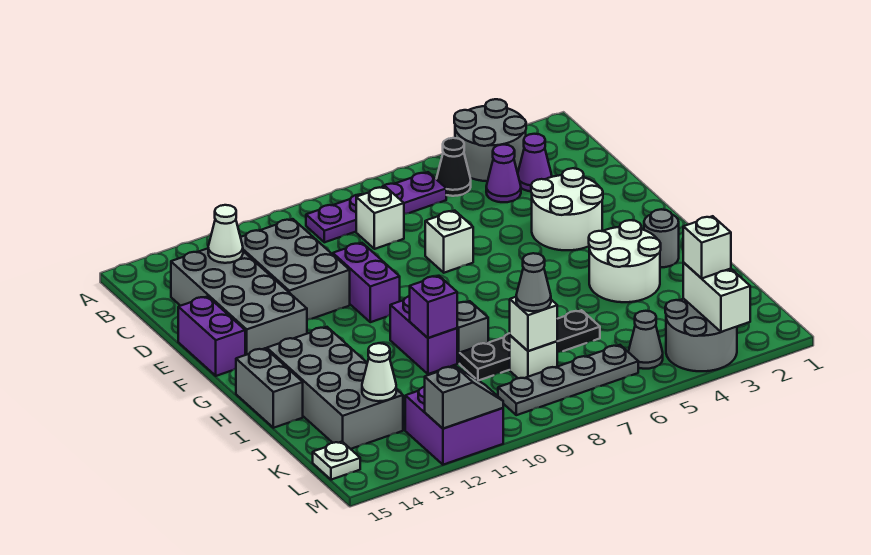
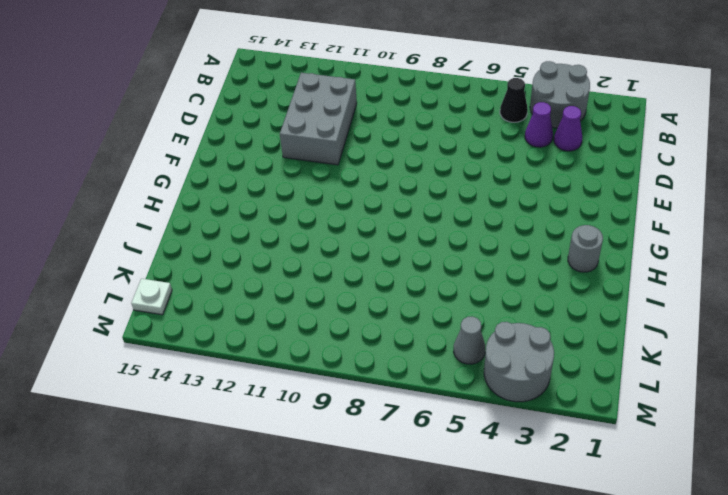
none -> purple plate B6:B9 level 1
none -> white brick C8 level 1
none -> grey brick C13:F14 level 1
none -> white round brick E3:F4 level 1

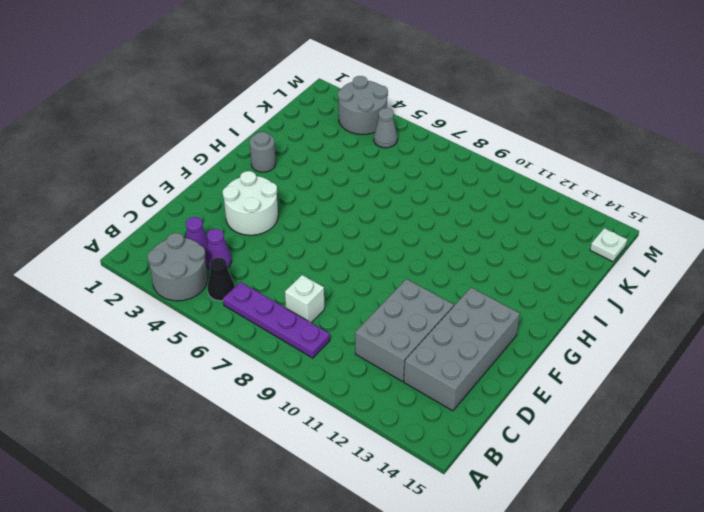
none -> white brick E7 level 1
none -> purple brick E10:F10 level 1
none -> purple brick E15:F15 level 1
none -> white round brick H3:I4 level 1

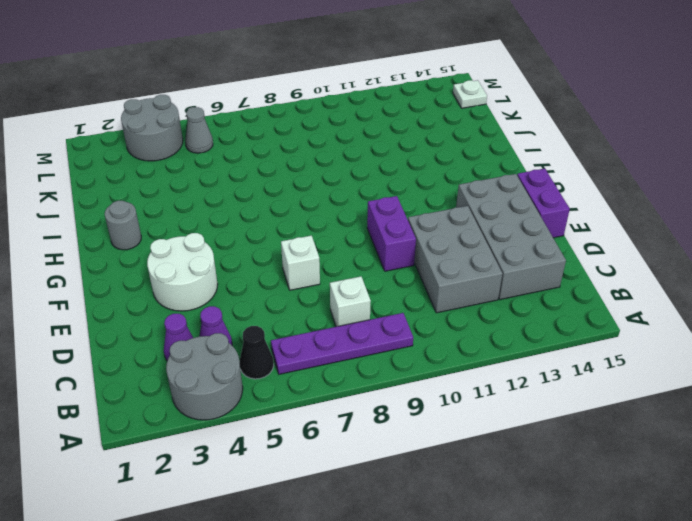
none -> white round brick H3:I4 level 1
none -> purple brick H10:I10 level 1
none -> grey brick H13:K14 level 1
none -> grey brick H15:I15 level 1

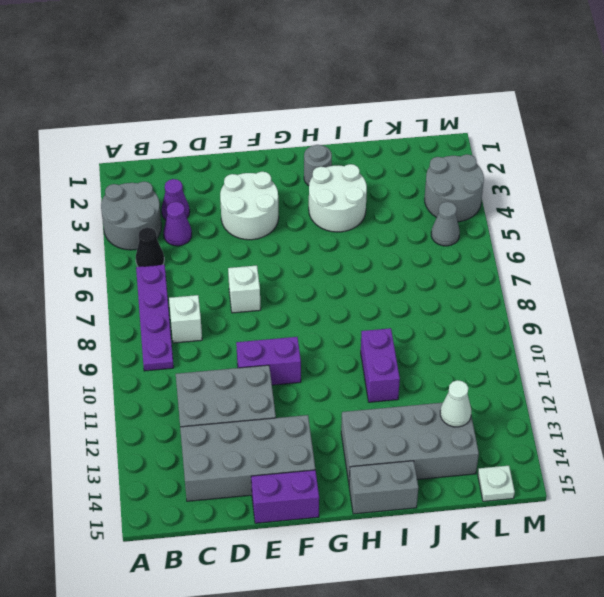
purple brick I10:I11 level 1 -> purple brick H10:I10 level 1
none -> grey brick I9 level 1
none -> black plate J6:J9 level 1
none -> white brick K8 level 1
none -> grey plate L6:L9 level 1

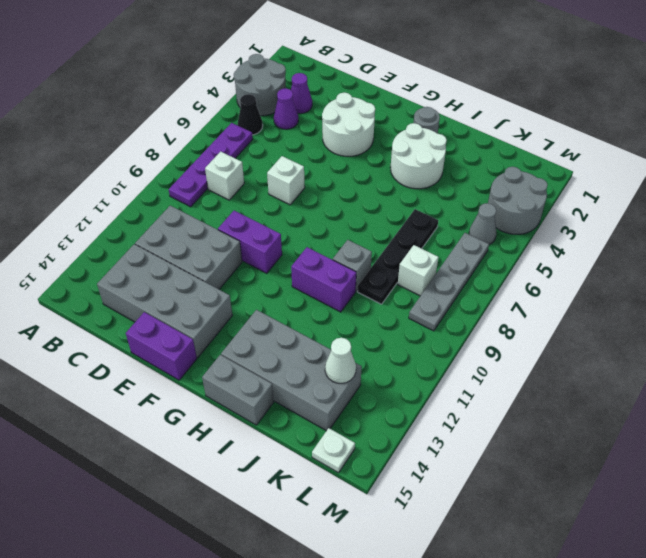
none -> purple brick L11:M12 level 1
none -> white cone C13 level 2
none -> purple brick I10 level 2
none -> white brick K8 level 2

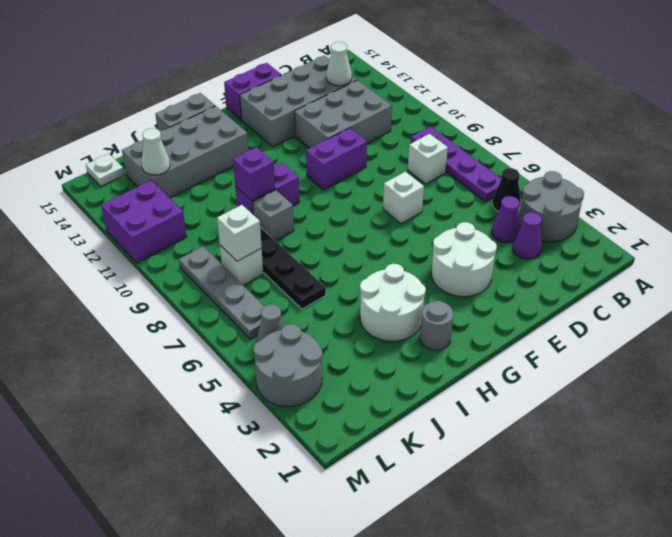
none -> white brick L3:M3 level 2
none -> grey slope M11:M12 level 2 top 12
none -> grey cone K8 level 3
none -> white brick L3 level 3

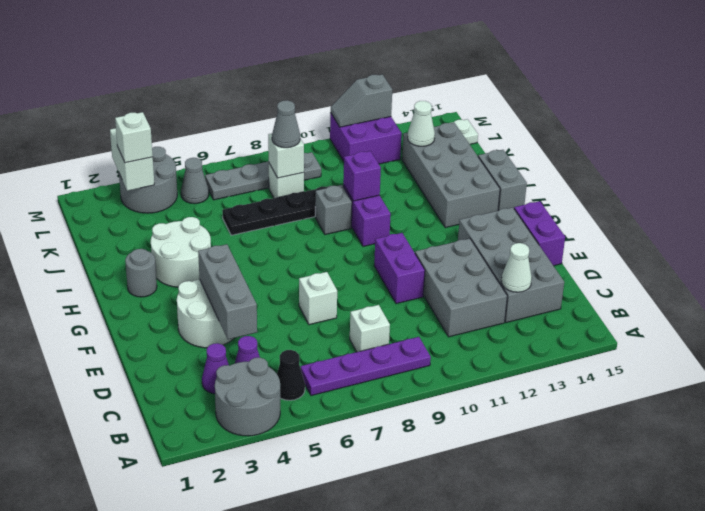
grey brick D4:F4 level 2 -> none

